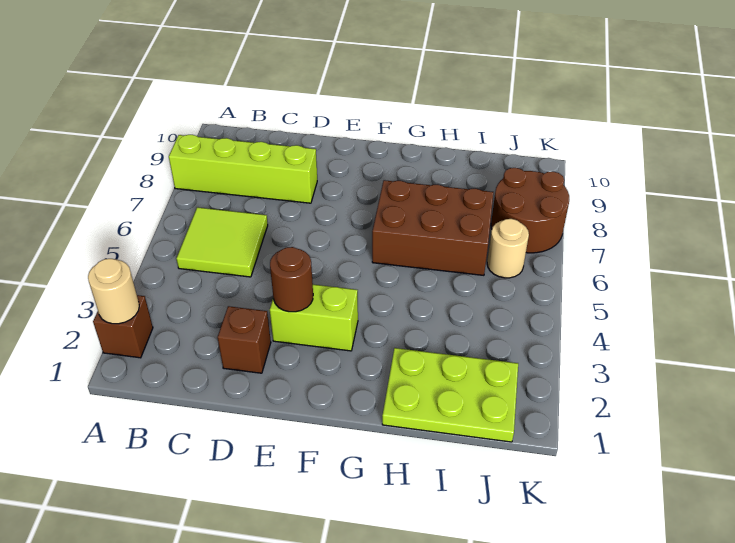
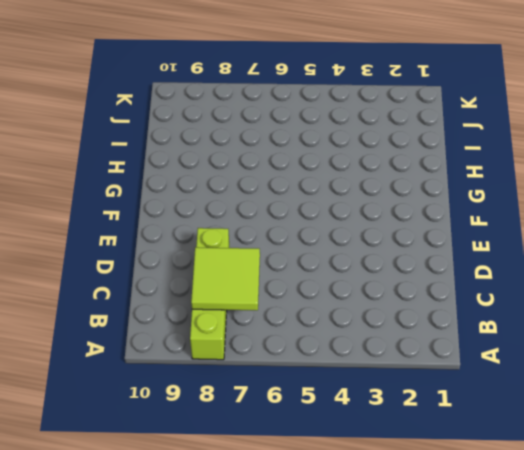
lime tile B7:C8 level 2 -> lime tile B5:C6 level 1
none -> brown brick A2 level 1
none -> brown brick D2 level 1

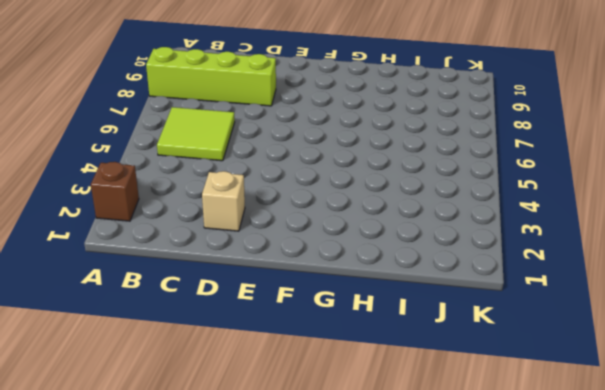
tan brick D2 level 1 -> brown brick D2 level 1
none -> lime brick E3:F3 level 1
none -> brown brick G6:I7 level 1

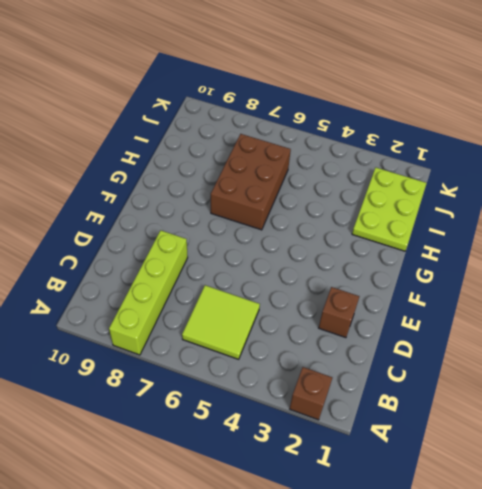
none -> lime brick E3:F3 level 1
none -> tan round brick J6 level 1

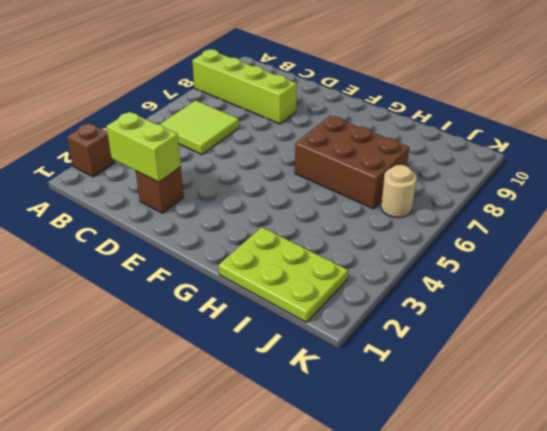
lime brick C2:D2 level 2 -> lime brick E3:F3 level 1
none -> brown round brick J7:K8 level 1
none -> tan round brick A2 level 2

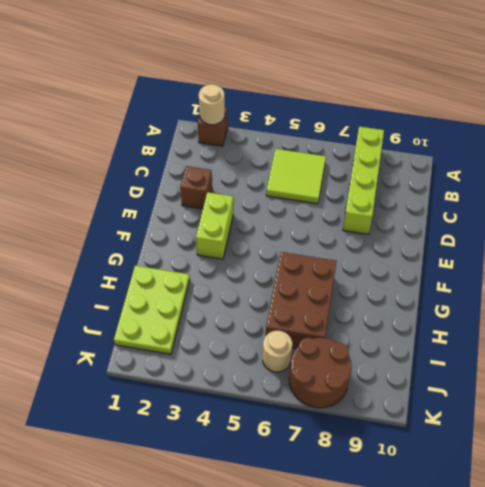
none -> brown round brick E3 level 2

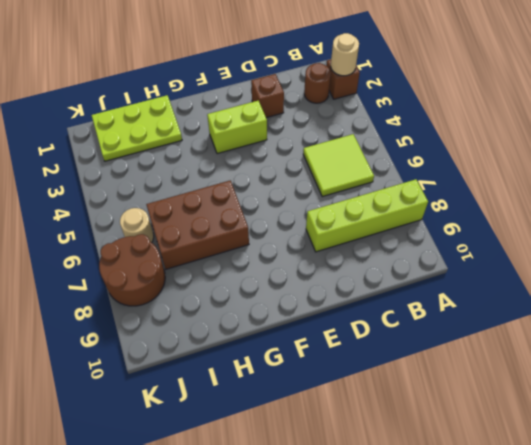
brown round brick B2 level 1 -> brown round brick E3 level 2

